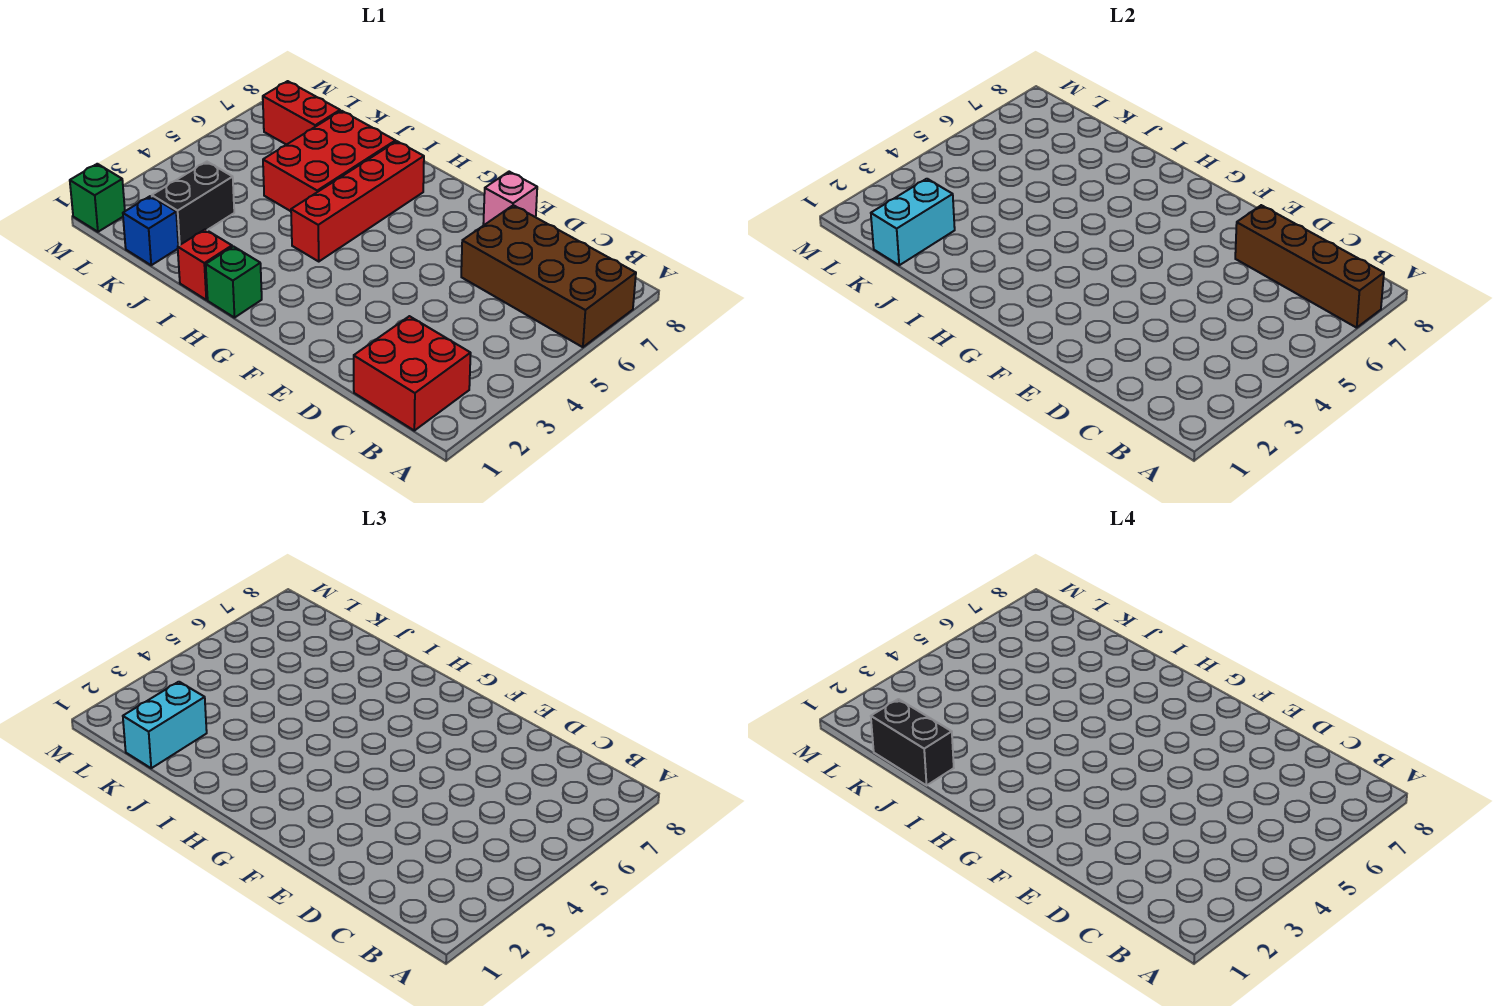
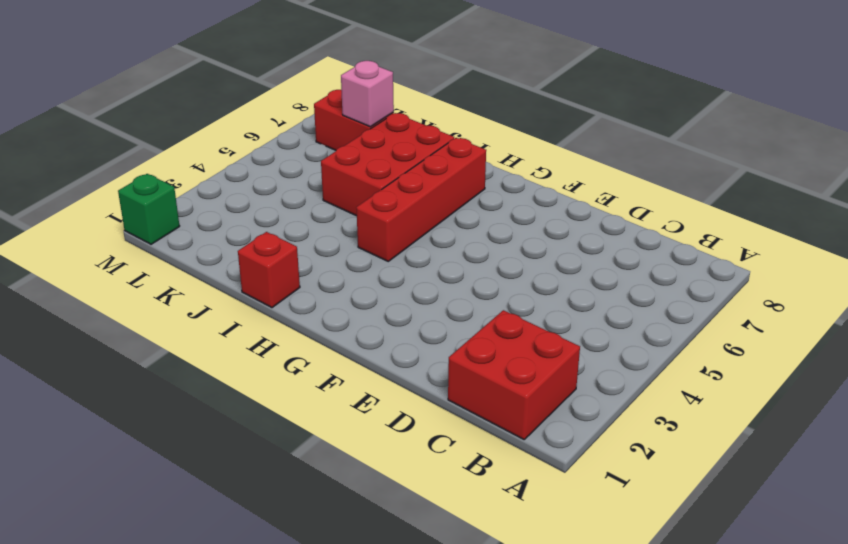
pink brick K7 level 2 -> pink brick E8 level 1
none -> brown brick A6:D7 level 1
none -> green brick H1 level 1
none -> blue brick K1 level 1

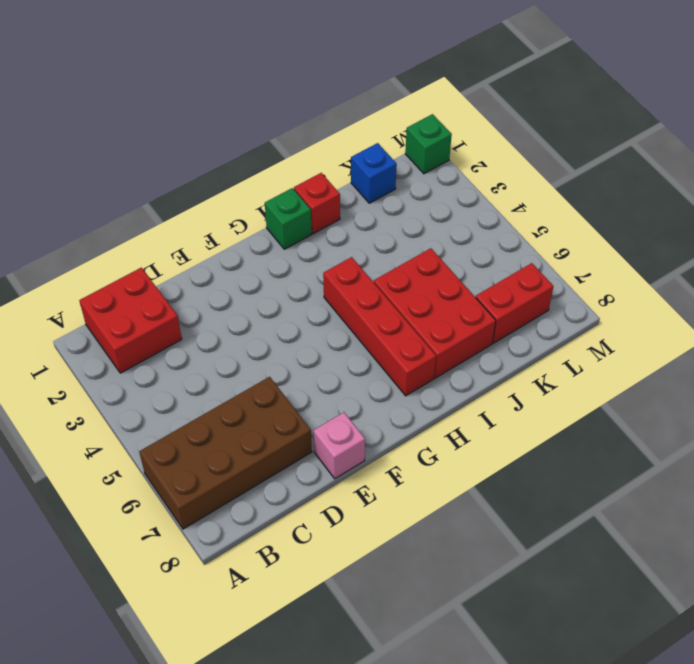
none -> black brick K2:K3 level 1
none -> brown brick A7:D7 level 2
none -> cyan brick K1:K2 level 2

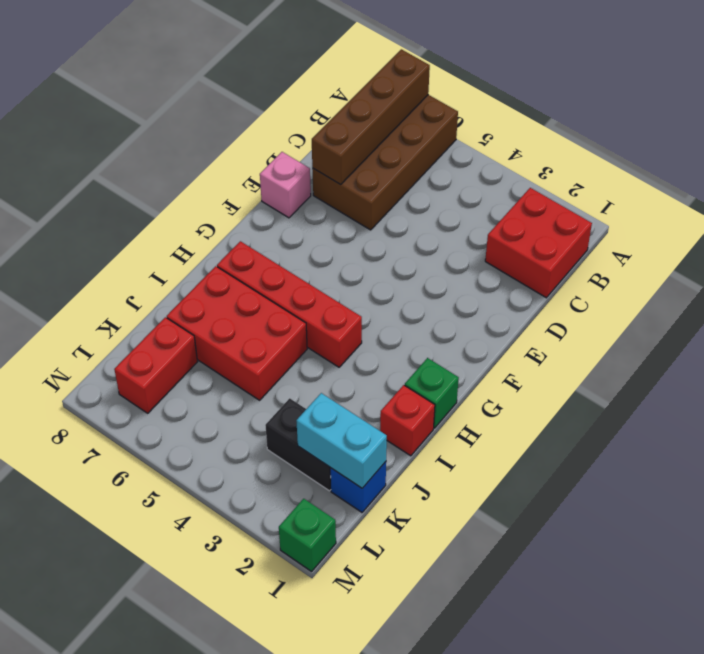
none -> cyan brick K1:K2 level 3
none -> black brick J1:K1 level 4

